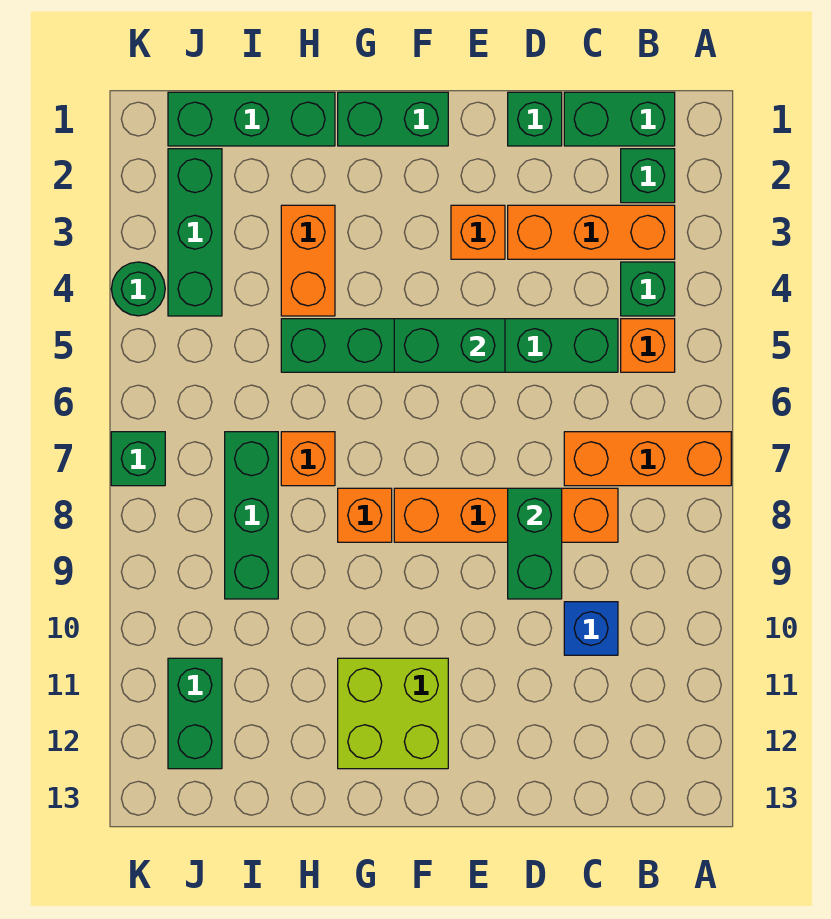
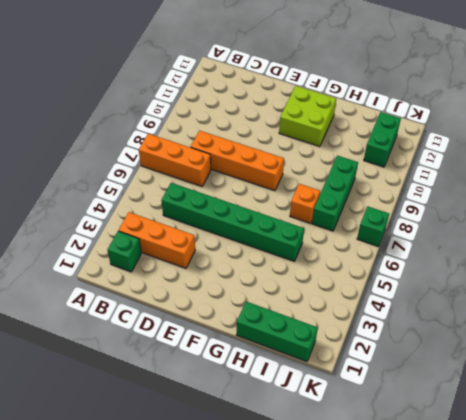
none -> green brick B1:C1 level 1
none -> green brick B4 level 1
none -> orange brick B5 level 1

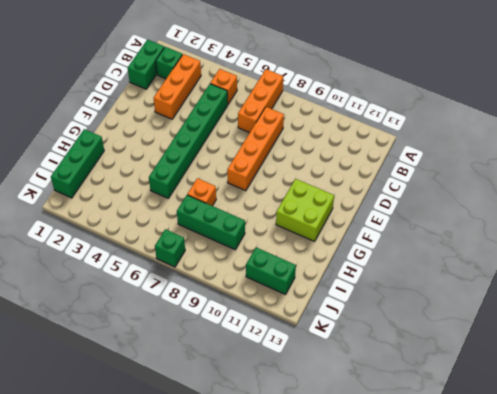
none -> green brick B4 level 1
none -> blue brick C10 level 1
none -> green brick D1 level 1

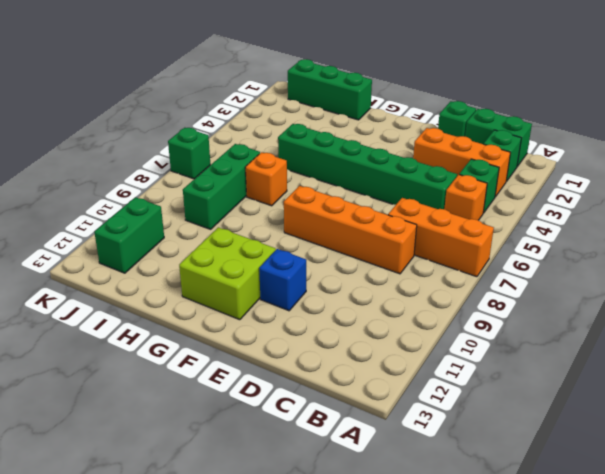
blue brick E11 level 1 -> blue brick C10 level 1
none -> orange brick E3 level 1
none -> green brick F1:G1 level 1
none -> orange brick G8 level 1

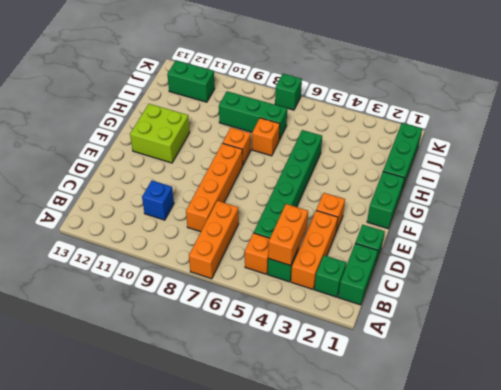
orange brick B4:C4 level 2 -> orange brick H3:H4 level 1
none -> green brick J2:J4 level 1
none -> green round brick K4 level 1
none -> green brick D8:D9 level 2

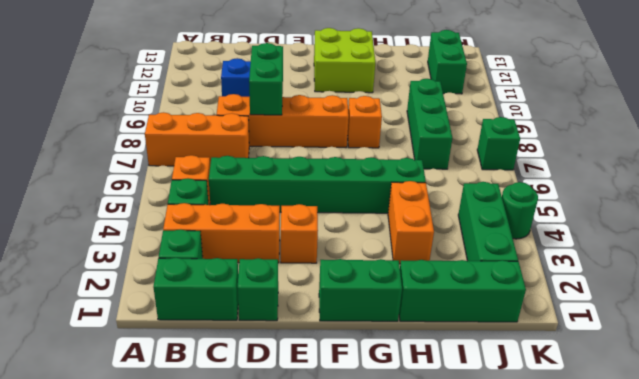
none -> orange brick H7 level 1
none -> green brick E5:F5 level 2

